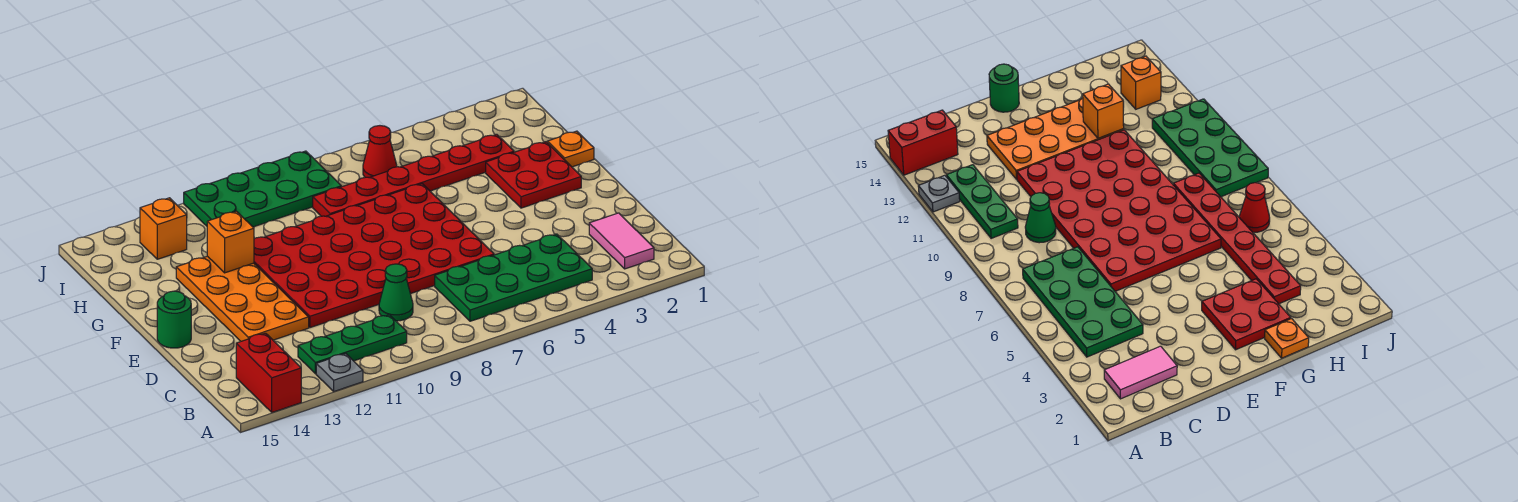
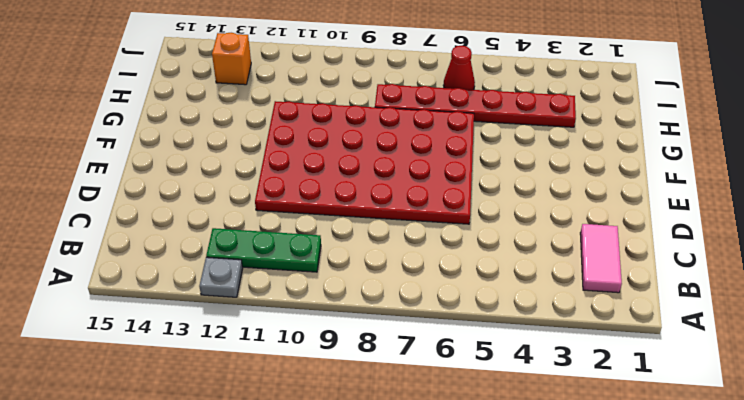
none -> red brick A14:B14 level 1
none -> green plate B4:C7 level 1
none -> green cone C9 level 1

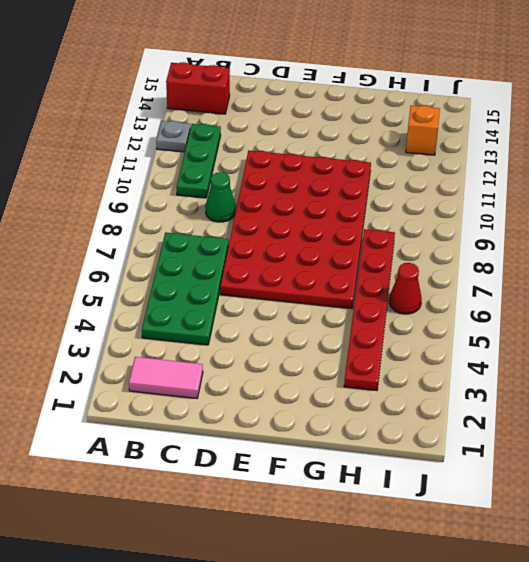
none -> orange plate D12:G13 level 1
none -> green round brick E15 level 1
none -> red plate F2:G3 level 1

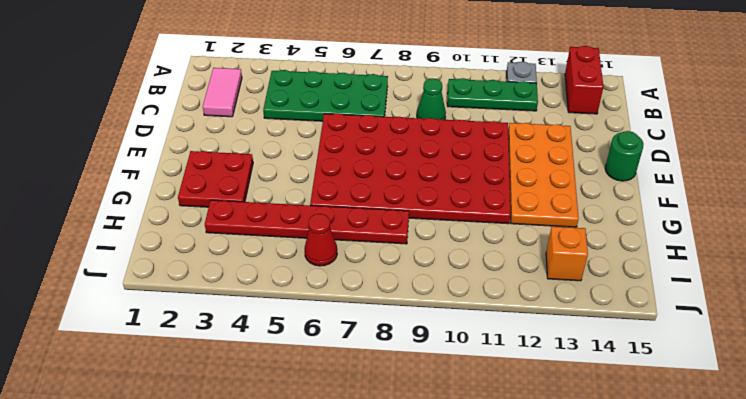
none -> orange plate G1 level 1
none -> green plate I8:J11 level 1
none -> orange brick G12 level 2

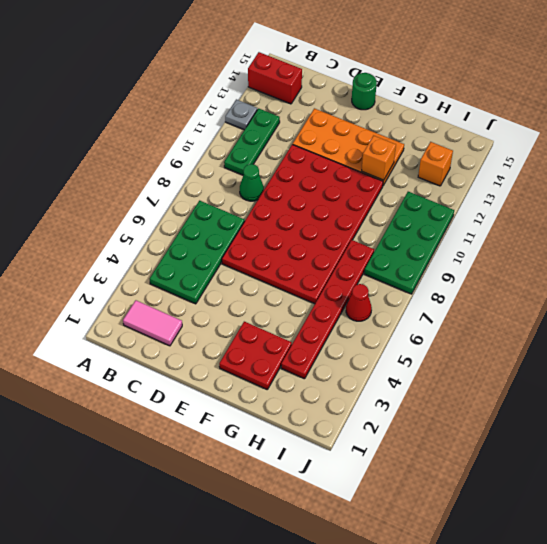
none -> orange plate G1 level 1

